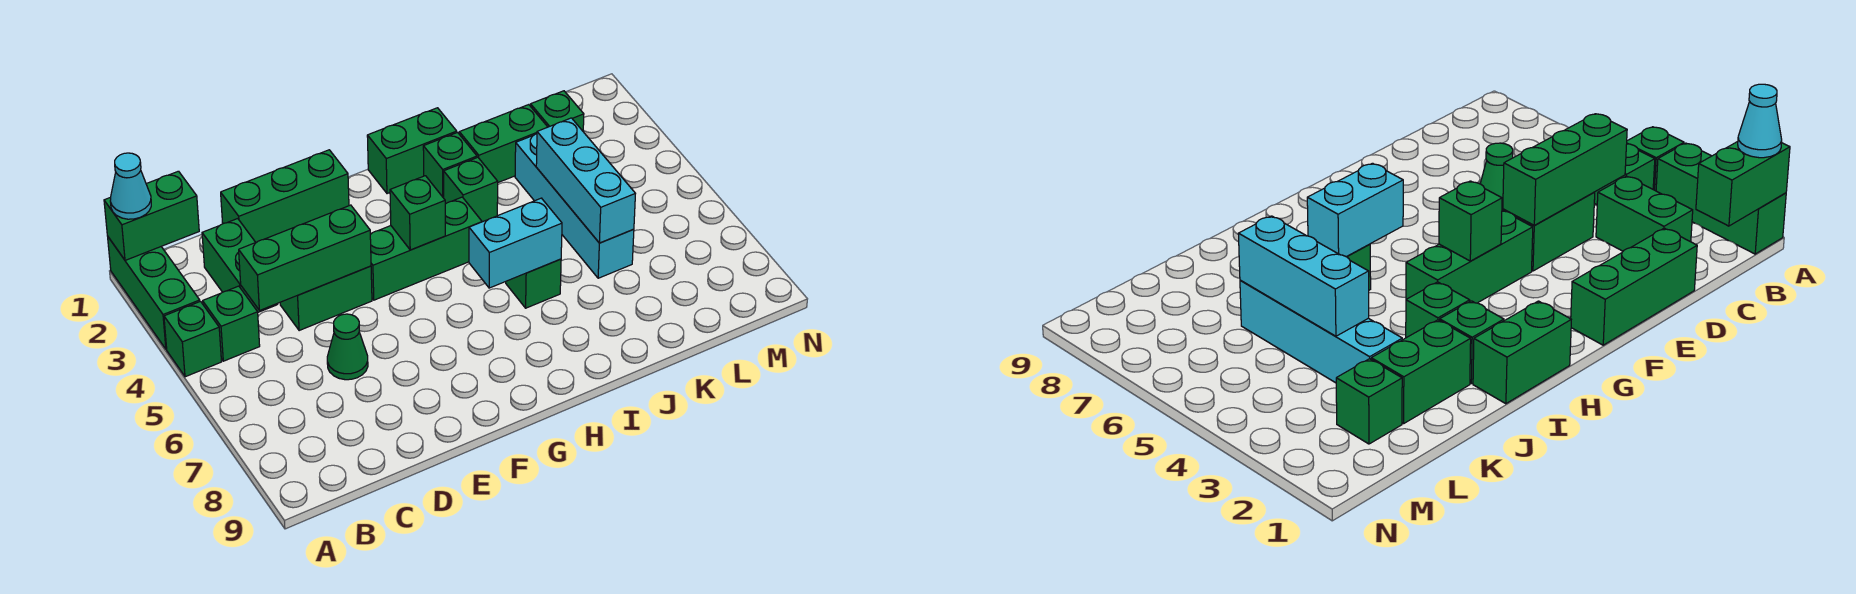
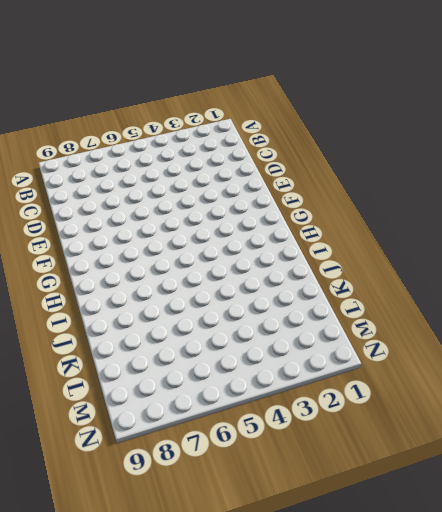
none -> green brick A1:A3 level 1
none -> green brick A4 level 1
none -> green brick B4 level 1

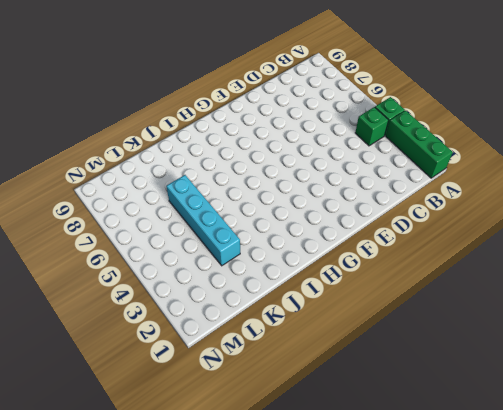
none -> green brick C2:C3 level 1
none -> green brick D1:F1 level 1
none -> green brick D4:E4 level 1

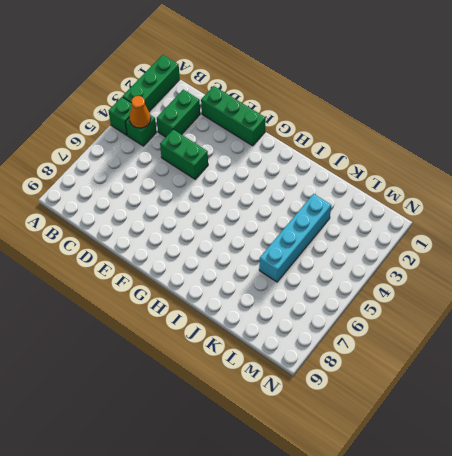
orange cone B4 level 2 -> none
none -> green cone D6 level 1
none -> green brick F4:H4 level 1
none -> green brick H1:I1 level 1

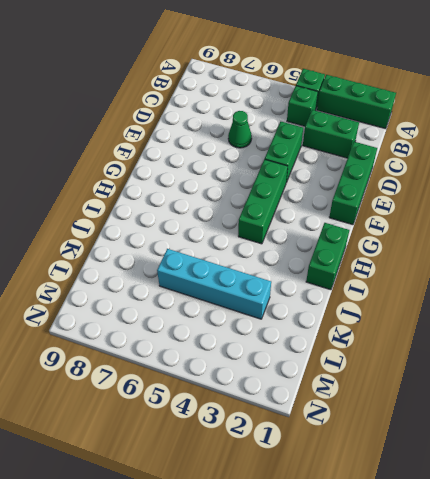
none -> green brick I2 level 1
none -> green brick I3 level 1
none -> green brick I6 level 1

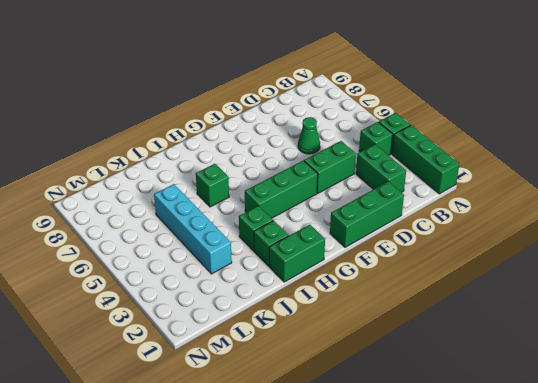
none -> green brick J2:K2 level 1
none -> green brick L2 level 1
none -> green brick A1:B1 level 2

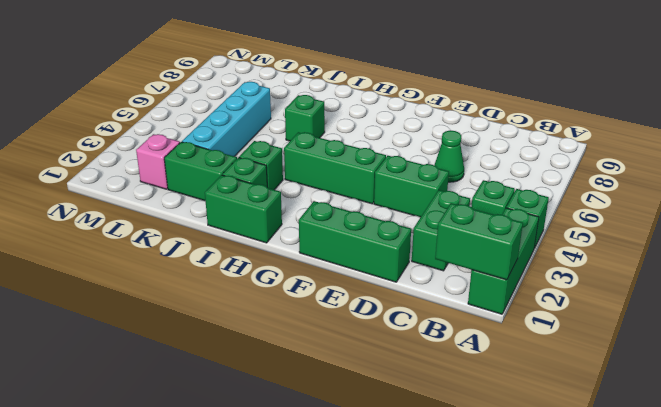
pink brick L2 level 1 -> green brick L2 level 1
none -> green brick C4:E4 level 2
none -> green brick G4 level 2
none -> cyan brick H6:I6 level 2

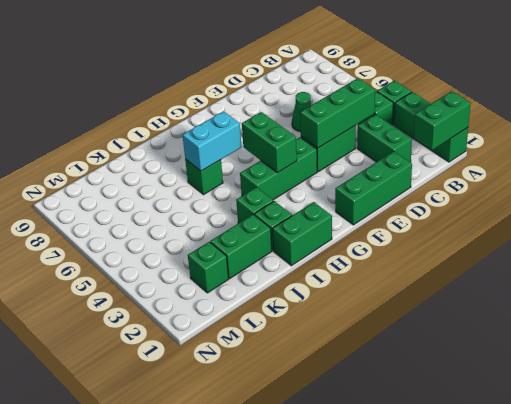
green brick G4:G5 level 2 -> green brick G4 level 2
none -> cyan brick K3:K6 level 1
none -> cyan brick K4:K6 level 2
none -> cyan cone A1 level 3

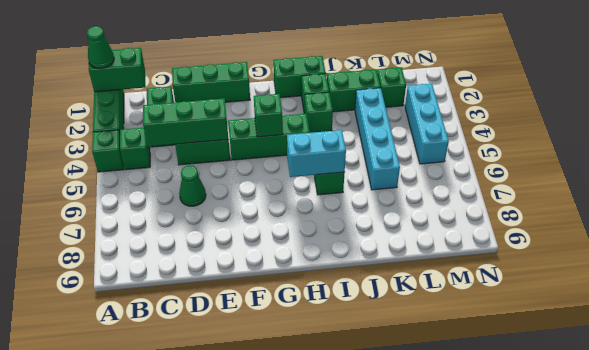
green cone A1 level 3 -> cyan cone A1 level 3
cyan brick M3:M5 level 1 -> cyan brick K4:K6 level 2

